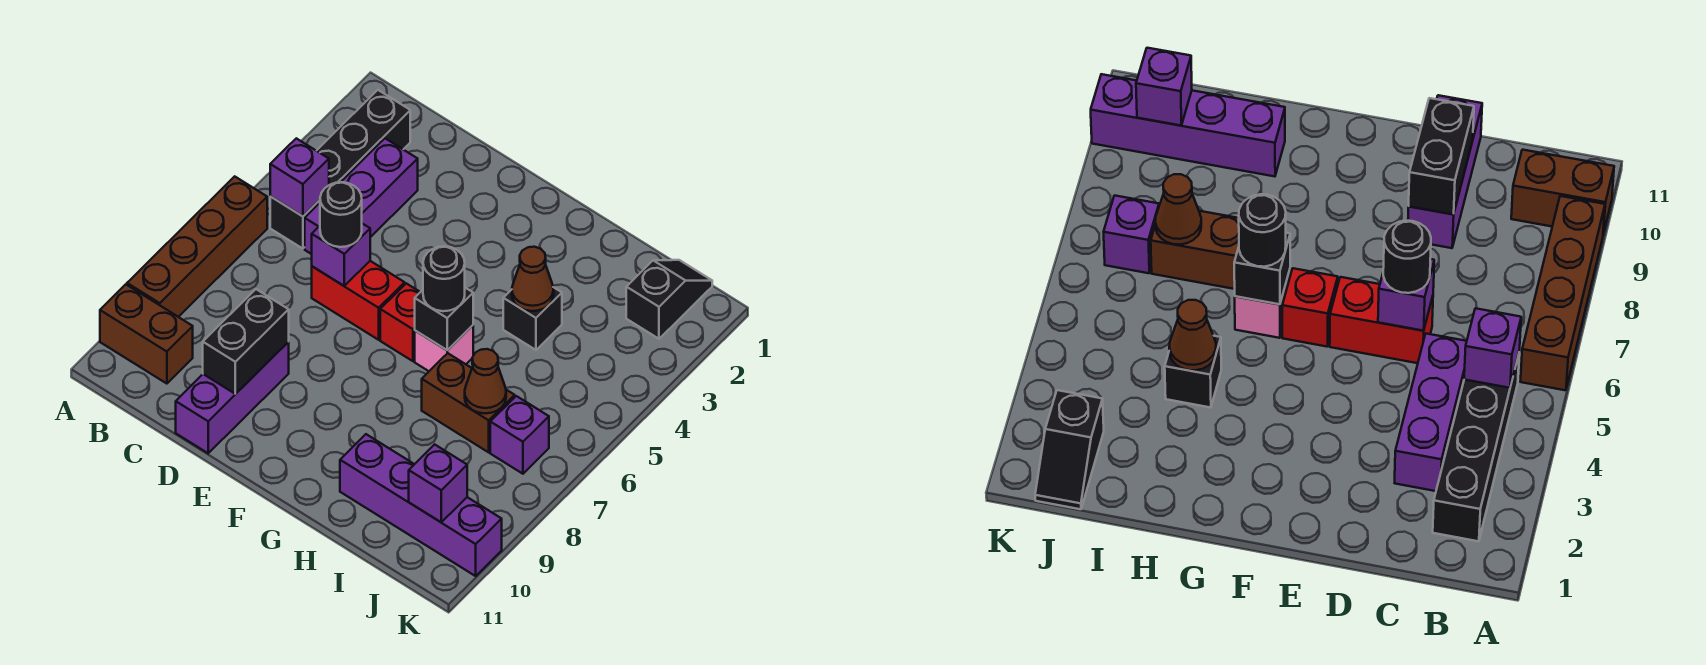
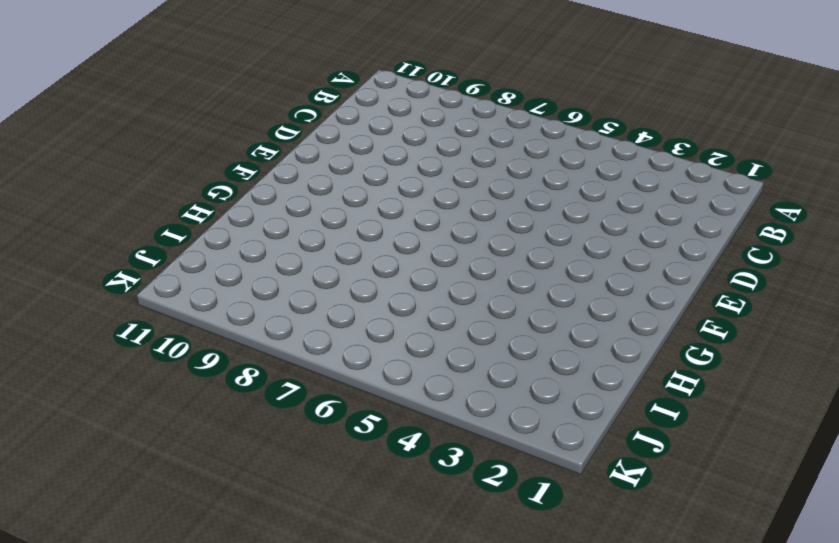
none -> brown brick A6:A9 level 1
none -> brown brick A10:B10 level 1
none -> black brick B2:B5 level 1

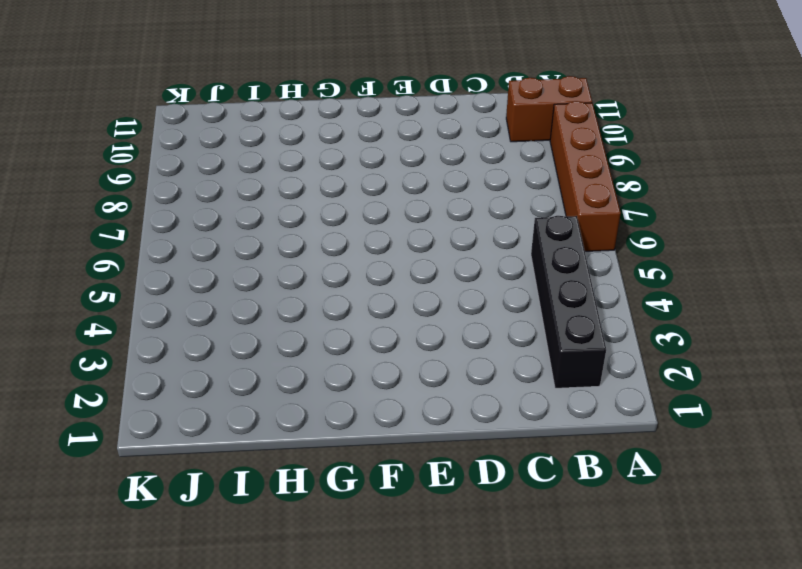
none -> purple brick C3:C5 level 1
none -> red brick D6:E6 level 1
none -> purple brick D9:D11 level 1

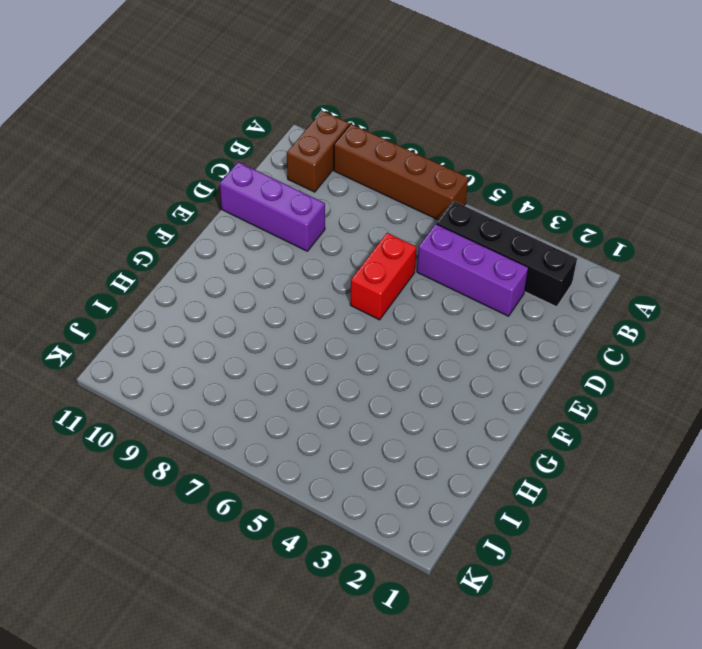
none -> red brick F6 level 1
none -> pink brick G6 level 1
none -> black brick H4 level 1

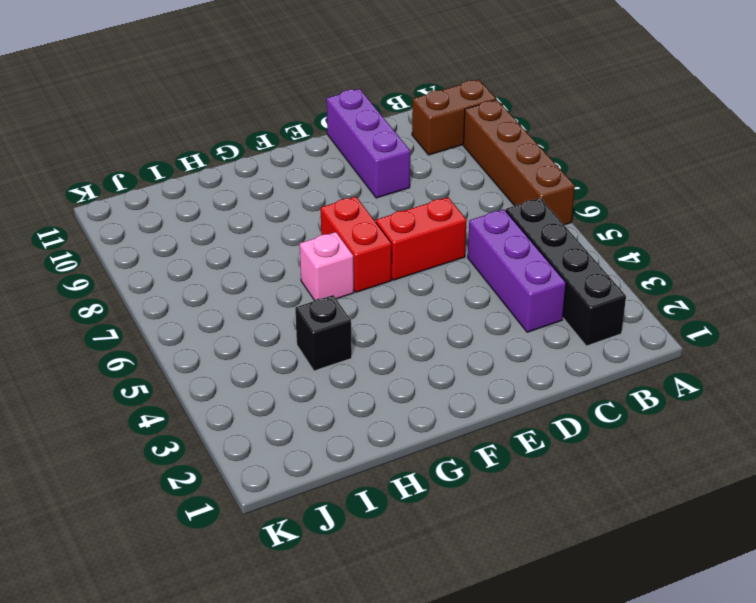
red brick F6:F7 level 1 -> red brick F6 level 1
none -> brown brick H7:I7 level 1
none -> purple brick H10:K10 level 1
none -> black slope J1:J2 level 1 top 2

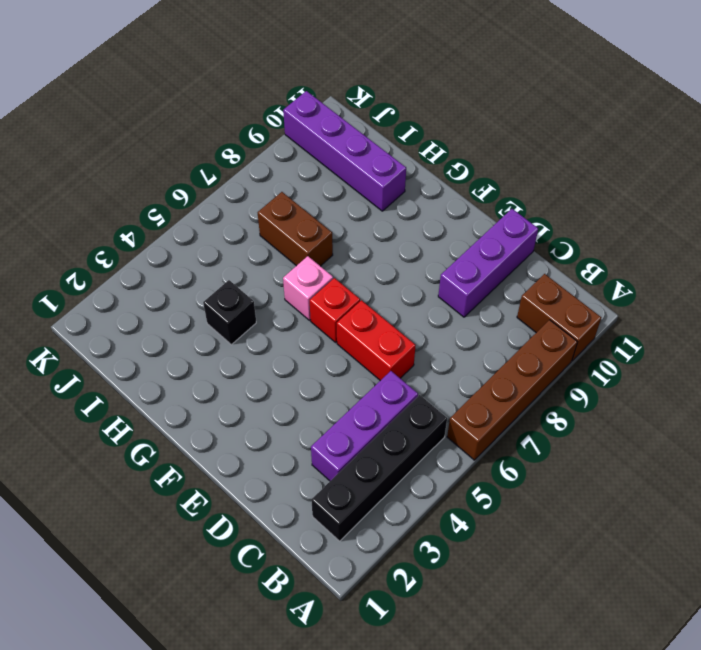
none -> black slope J1:J2 level 1 top 2
none -> purple brick J7 level 1
none -> purple brick B5 level 2

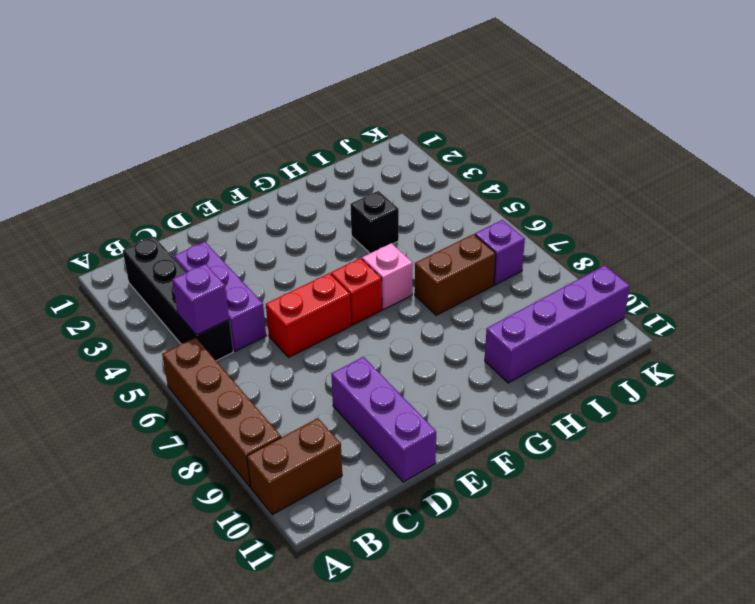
none -> black slope J1:J2 level 1 top 2
none -> purple brick D6 level 2
none -> black brick D9:D10 level 2

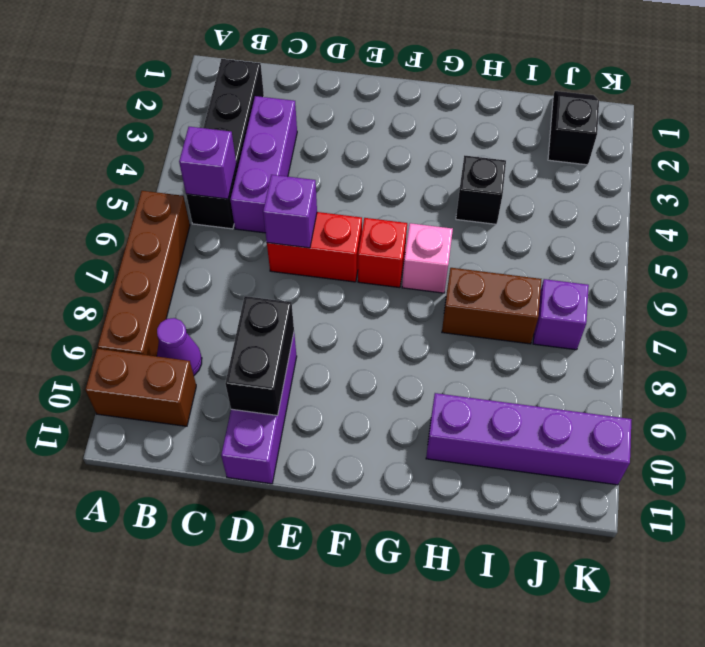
purple cone B9 level 1 -> none
none -> black brick G6 level 2
none -> brown cone H4 level 2
none -> brown cone I7 level 2

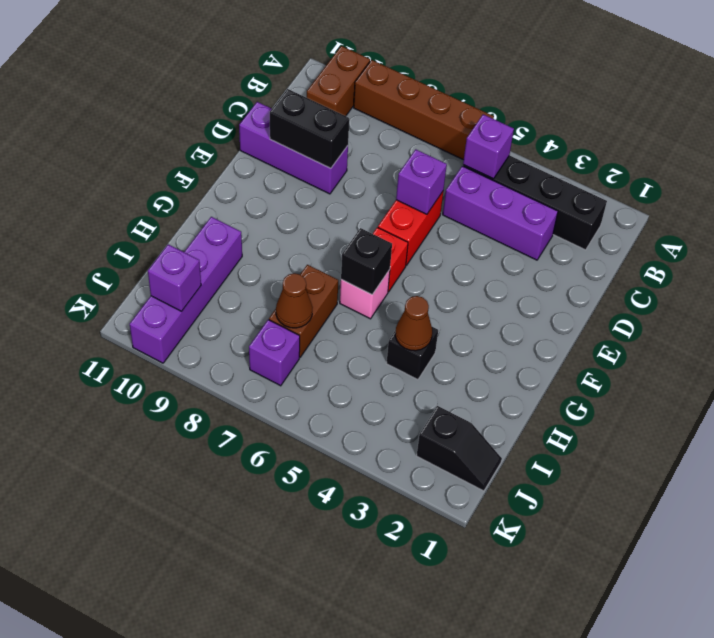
none -> black round brick D6 level 3
none -> black round brick G6 level 3

